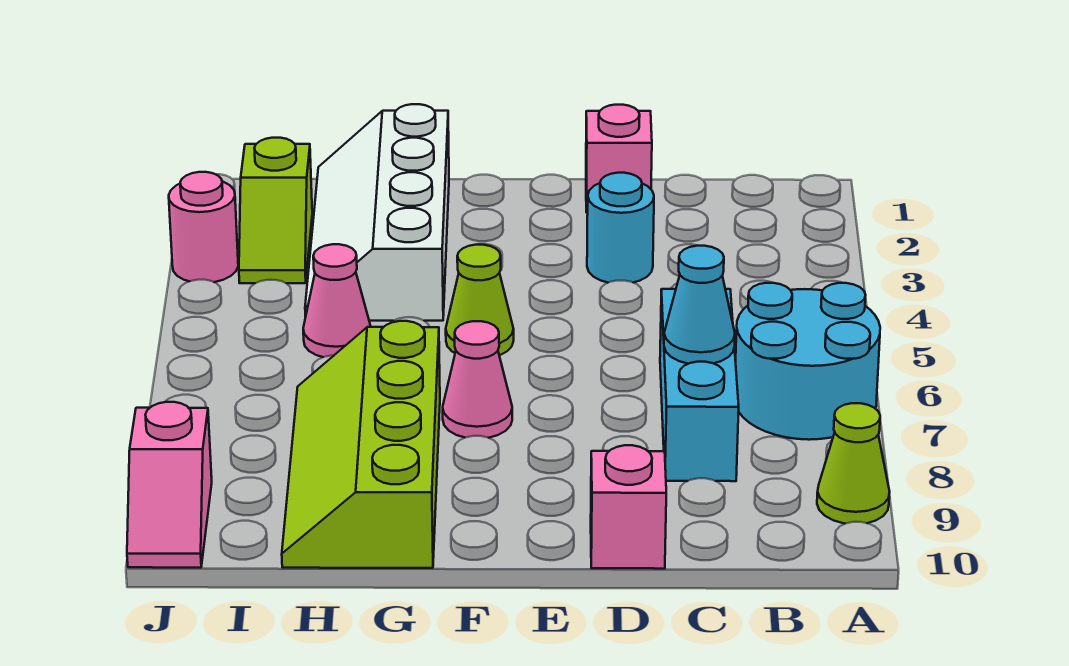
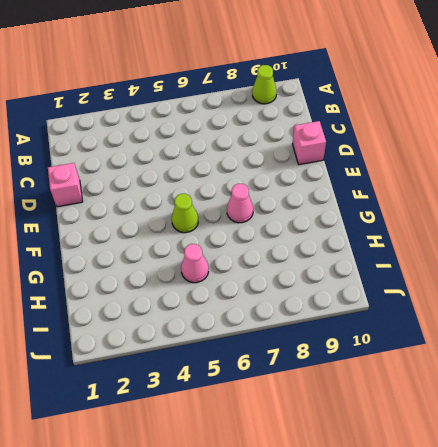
none -> cyan round brick A6:B7 level 1
none -> cyan brick C6:C8 level 1
none -> cyan round brick D3 level 1

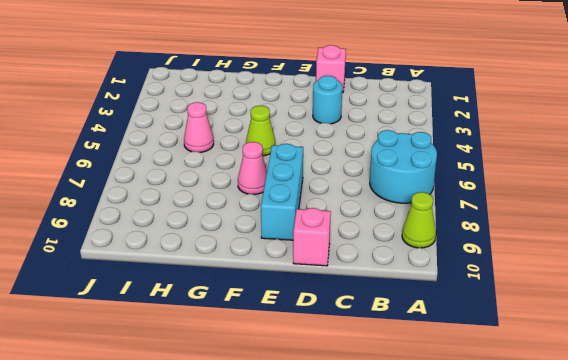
cyan brick E7:E9 level 1 -> cyan brick C6:C8 level 1
none -> white slope G1:H4 level 1 top G
none -> lime slope G7:H10 level 1 top G
none -> lime slope I2:I3 level 1 top 2

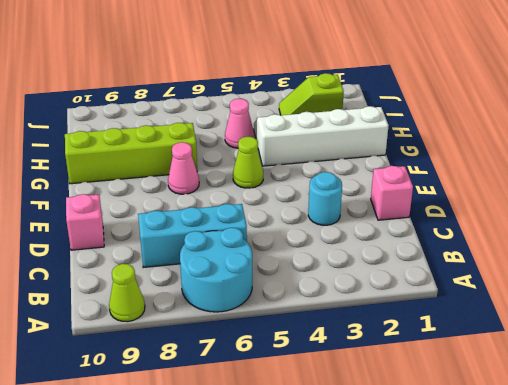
none -> pink round brick J3 level 1
none -> pink slope J9:J10 level 1 top 9
none -> cyan cone C7 level 2

